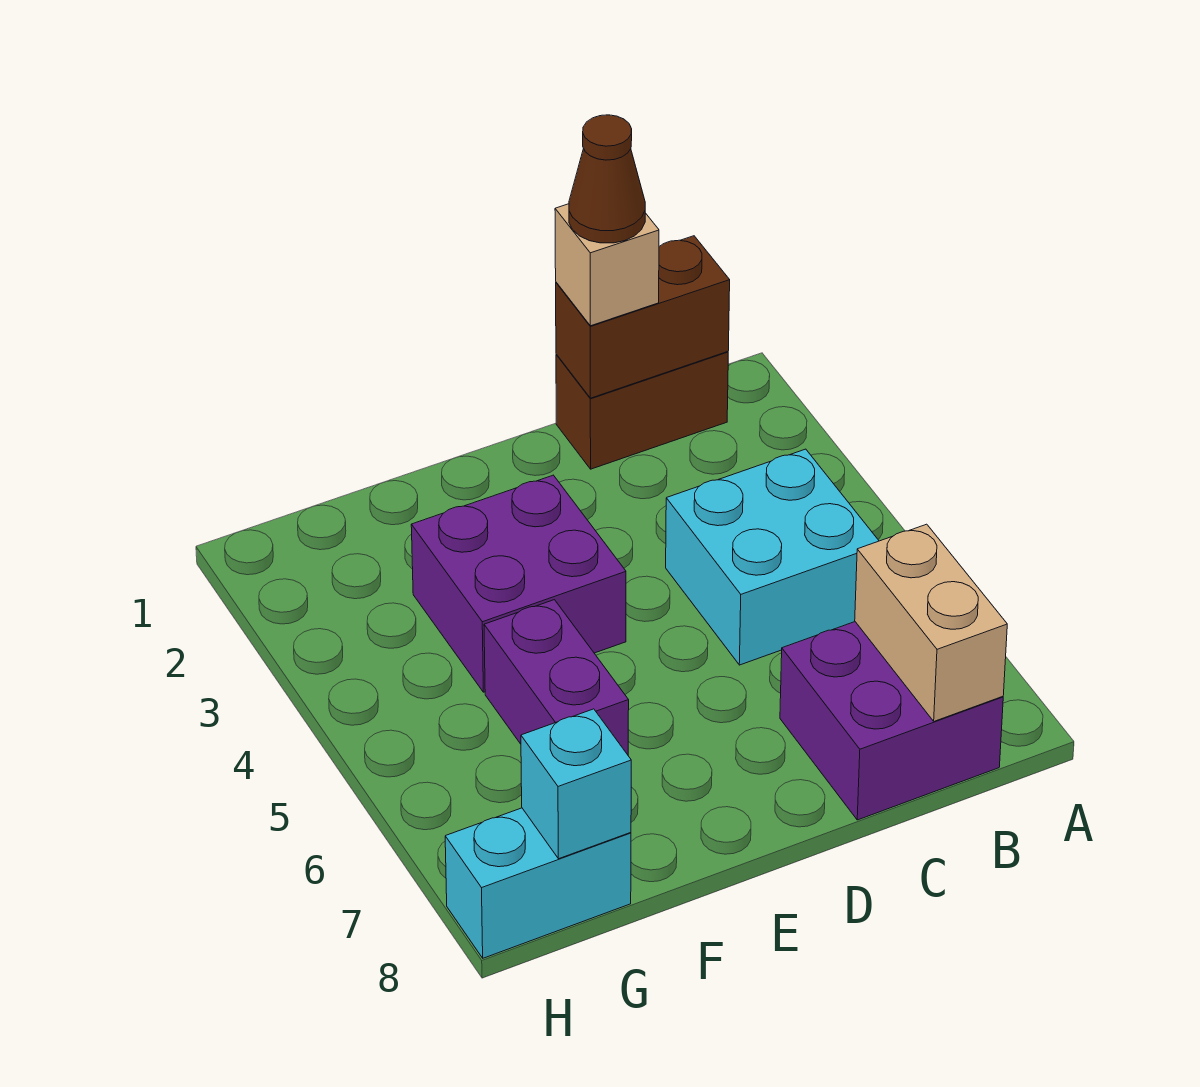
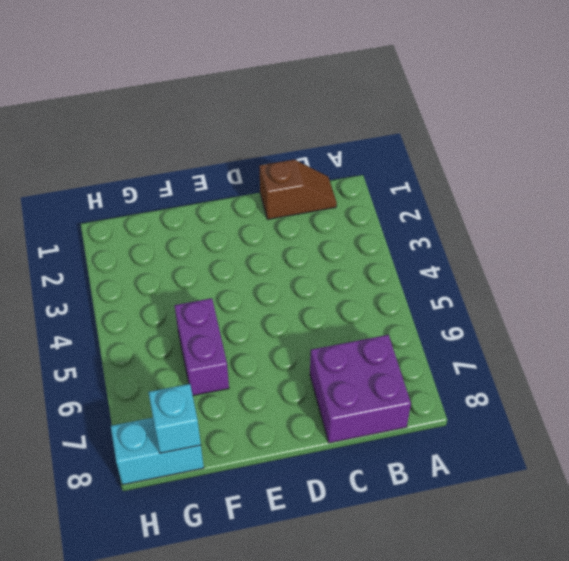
brown slope B1:C1 level 1 top C -> brown brick B1:C1 level 1
none -> cyan brick B4:C5 level 1
none -> purple brick E3:F4 level 1

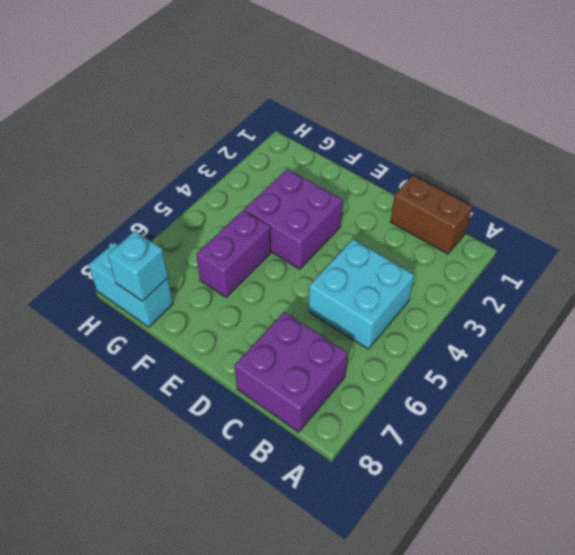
none -> brown brick B1:C1 level 2
none -> tan brick B7:B8 level 2

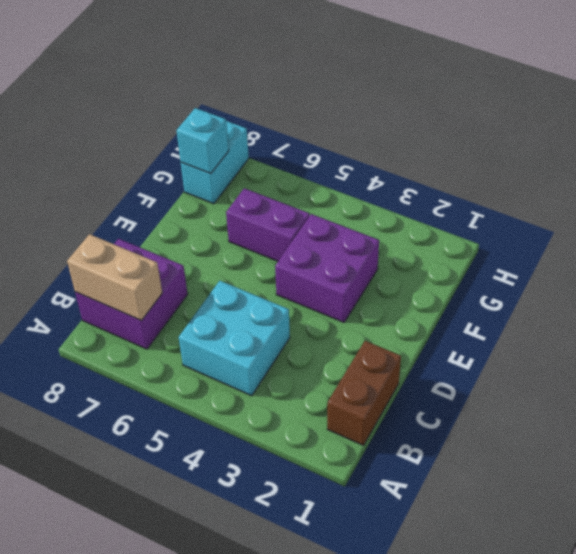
none -> brown brick B1:C1 level 2
none -> tan brick C1 level 3

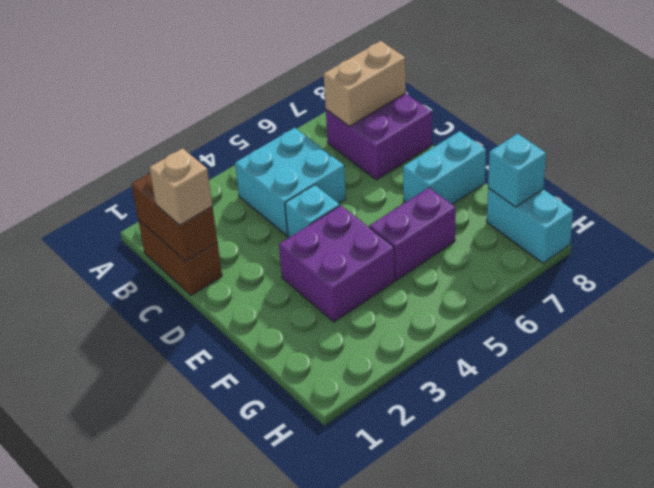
cyan brick D4 level 1 -> none
cyan brick E7:E8 level 1 -> none
none -> brown cone C1 level 4

